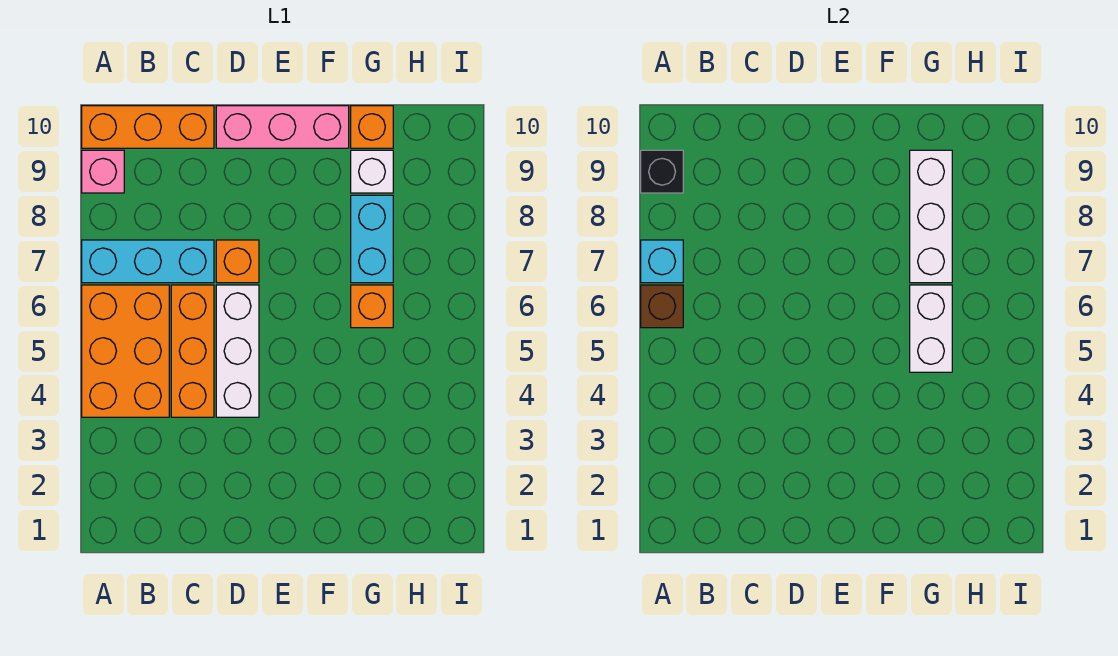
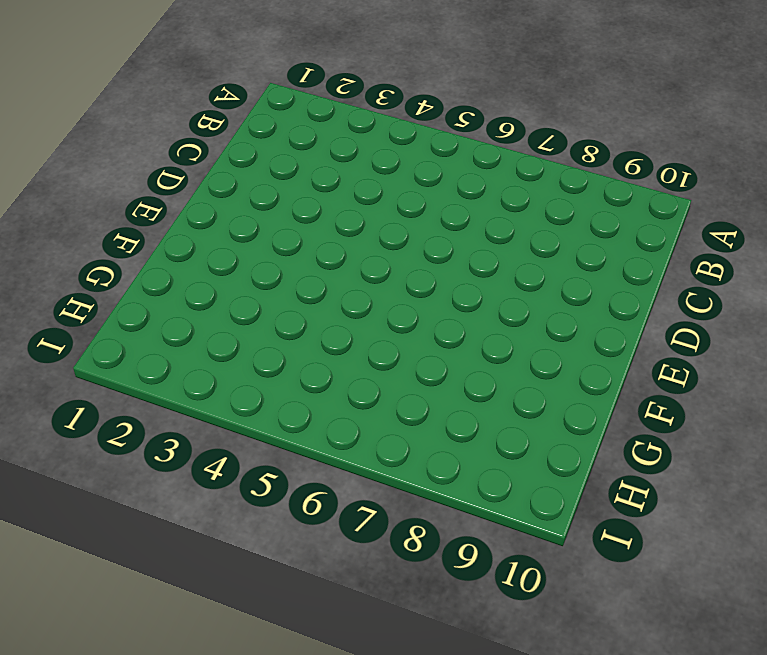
none -> orange brick A4:B6 level 1
none -> cyan brick A7:C7 level 1
none -> pink brick A9 level 1

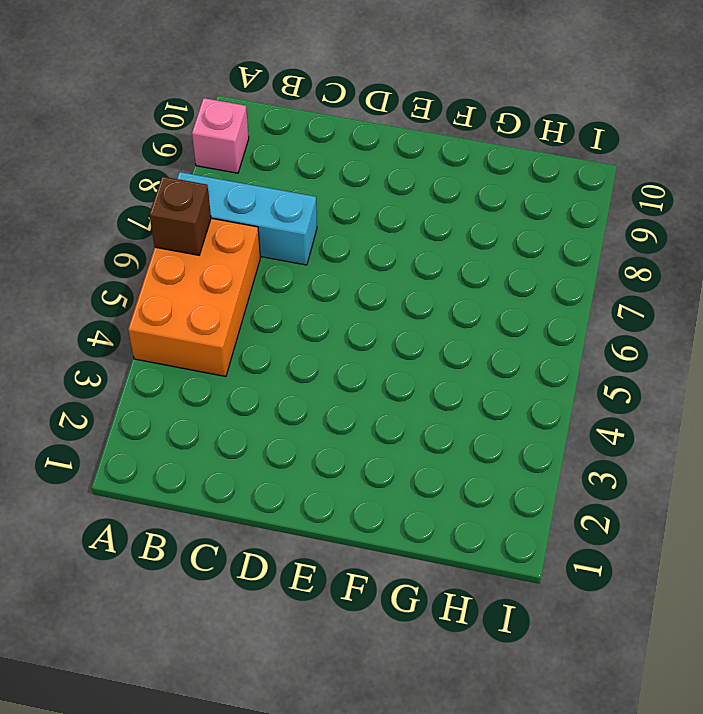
none -> orange brick A10:C10 level 1
none -> orange brick C4:C6 level 1
none -> white brick D4:D6 level 1

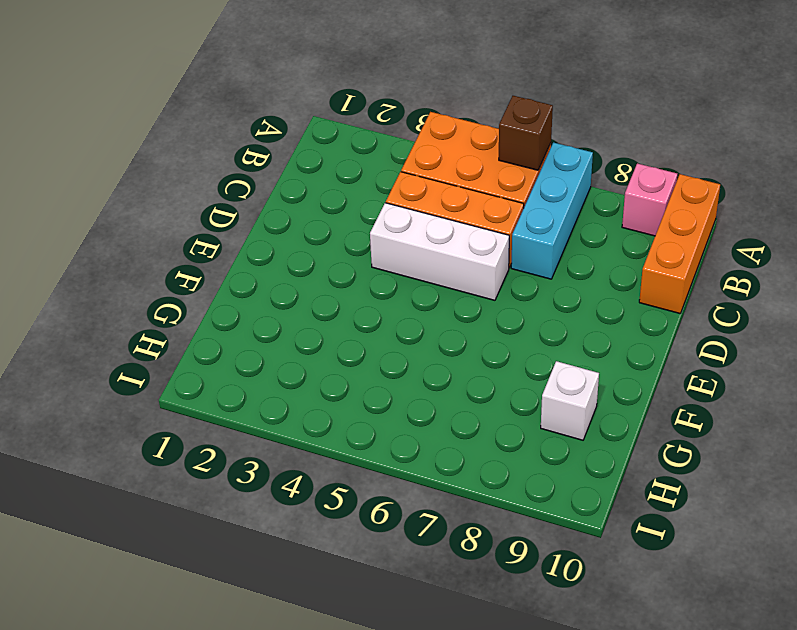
none -> orange brick D7 level 1
none -> pink brick D10:F10 level 1
none -> orange brick G6 level 1

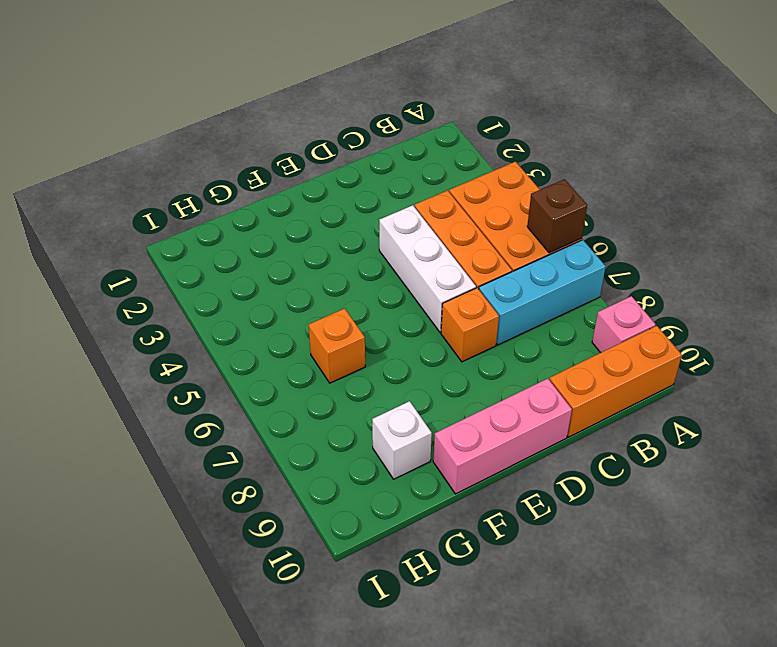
none -> cyan brick G7:G8 level 1
none -> orange brick G10 level 1
none -> cyan brick A7 level 2

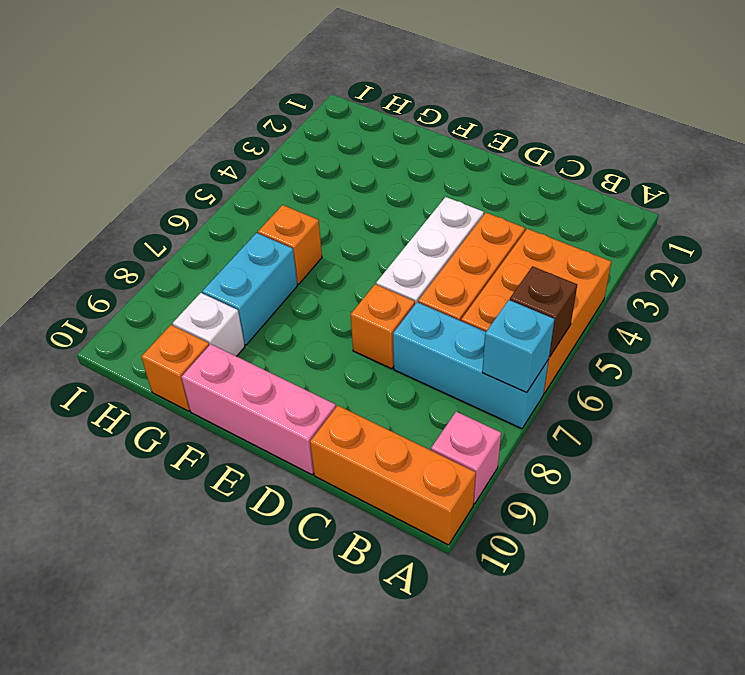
none -> black brick A9 level 2
none -> white brick G5:G6 level 2
none -> white brick G7:G9 level 2

